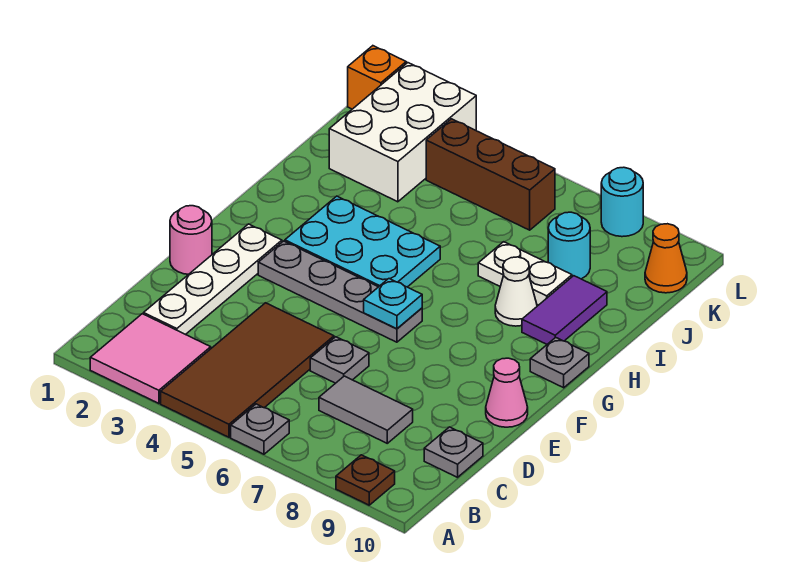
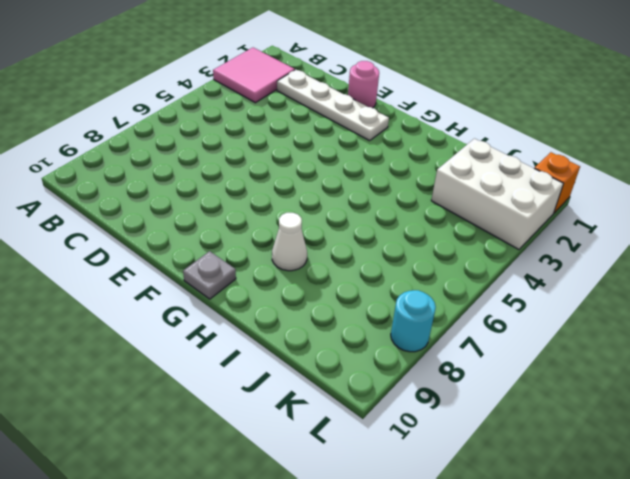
none -> brown tile A4:D5 level 1
none -> grey plate A6 level 1
none -> brown plate A9 level 1

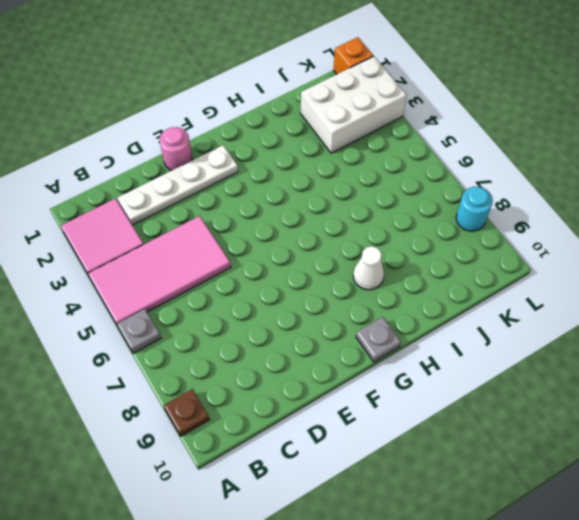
pink tile A4:D5 level 1 -> brown tile A4:D5 level 1
none -> grey tile C7:C8 level 1
none -> grey plate C10 level 1
none -> grey plate D6 level 1

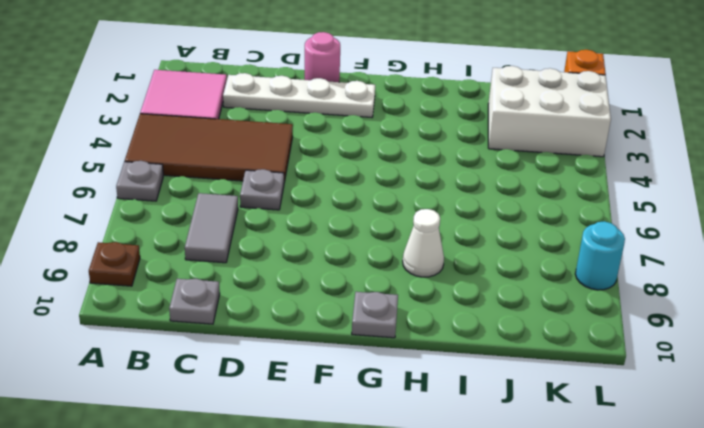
none -> pink cone E10 level 1
none -> grey plate F3:F6 level 1
none -> cyan plate G3:H5 level 1

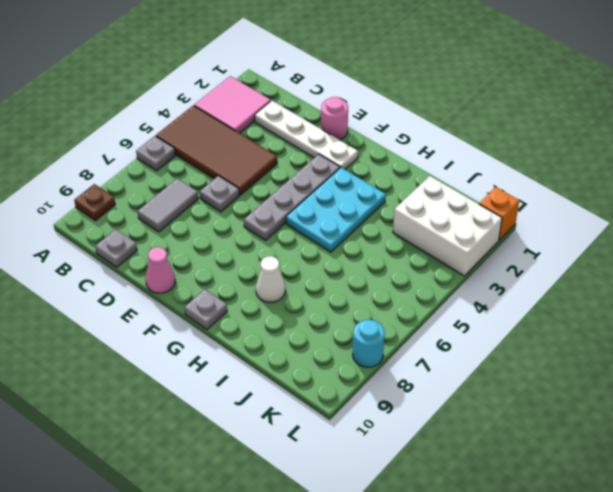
none -> purple tile H9:I9 level 1
none -> white plate I7:I8 level 1
none -> cyan round brick J8 level 1

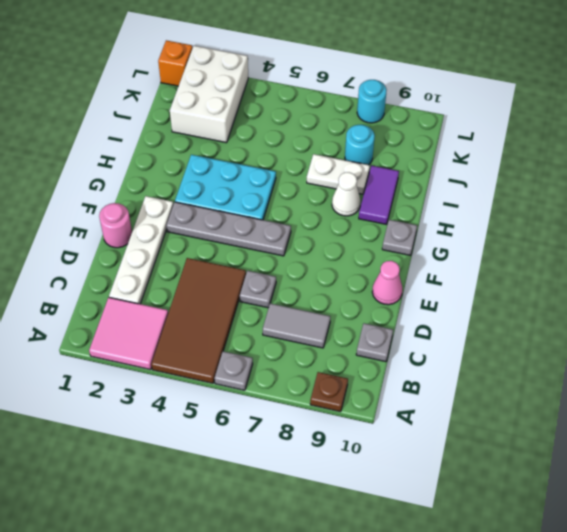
none -> brown brick K4:K6 level 1
none -> orange cone K10 level 1
none -> cyan plate F6 level 2

